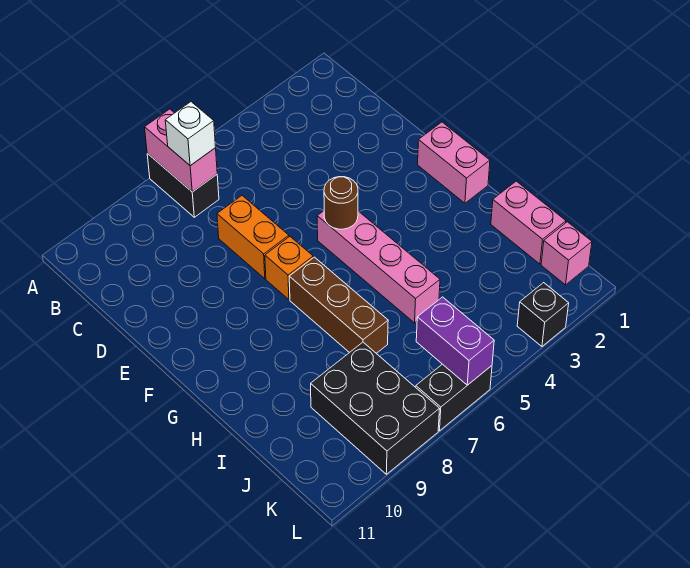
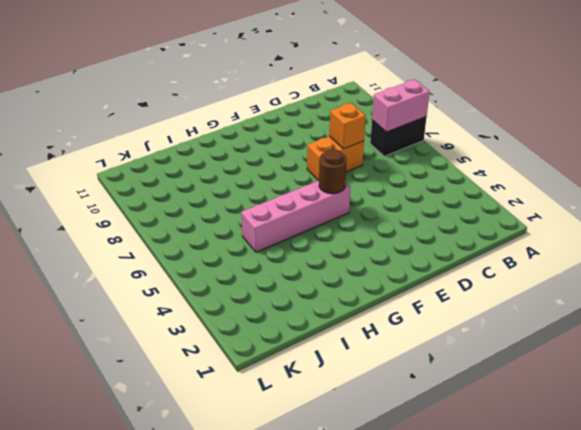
orange brick D7 level 2 -> orange brick F7 level 1
none -> pink brick F1:G1 level 1
none -> brown brick G7:I7 level 1
none -> pink brick I1:J1 level 1

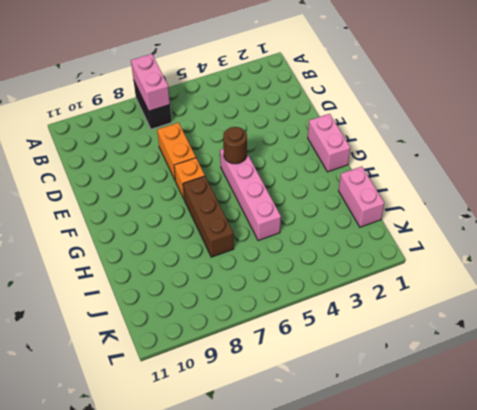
none -> black brick J8:L9 level 1
none -> pink brick K1 level 1
none -> black brick L3 level 1

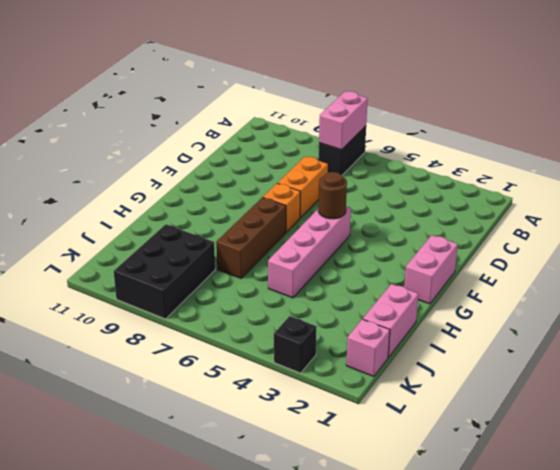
none -> black brick L6:L7 level 1
none -> purple brick K6:L6 level 2
none -> white brick B7 level 3

